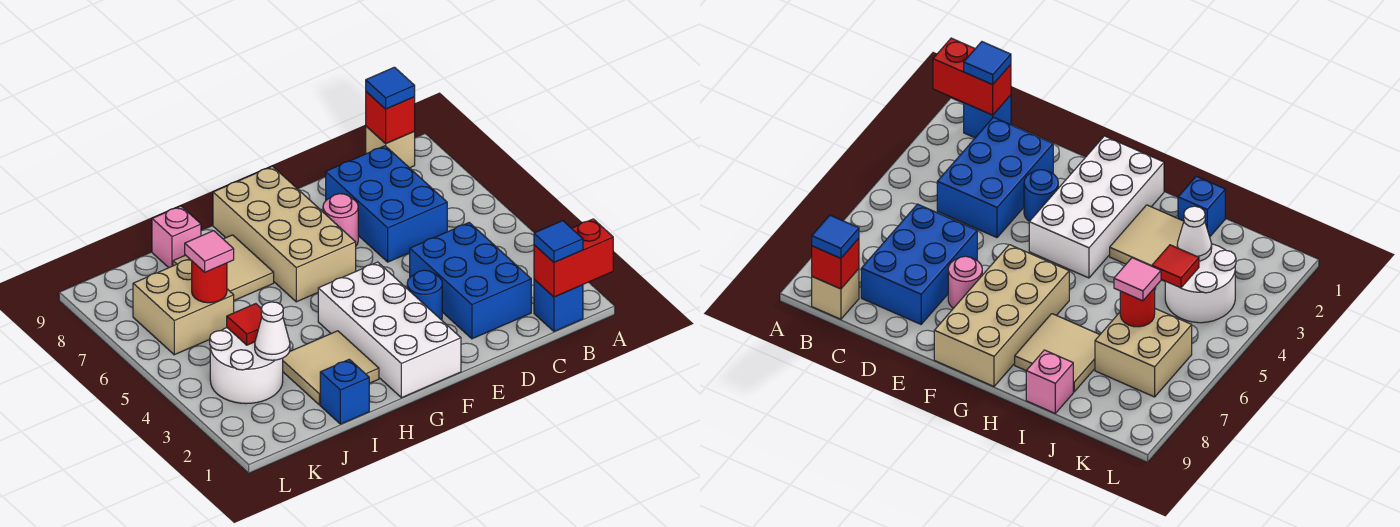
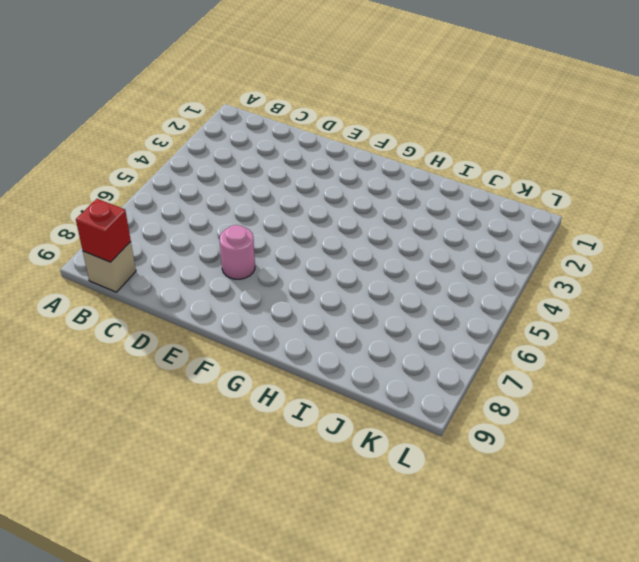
none -> blue brick B1 level 1
none -> blue brick C2:D4 level 1
none -> blue brick C6:D8 level 1

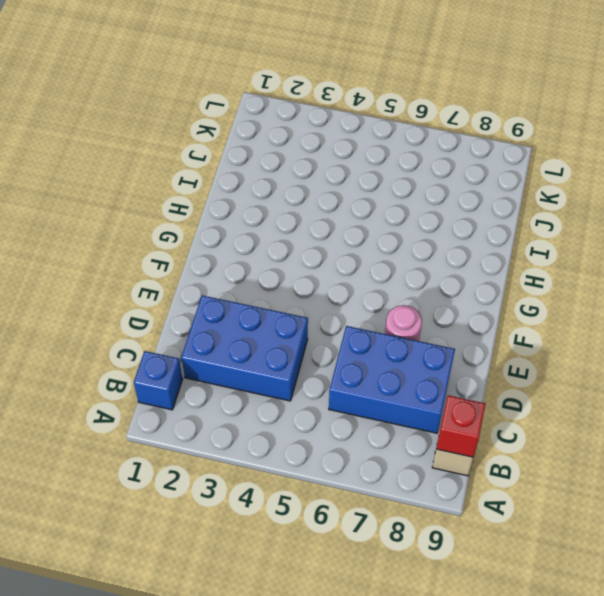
none -> blue round brick E3 level 1
none -> white brick F1:G4 level 1
none -> tan brick F6:G9 level 1

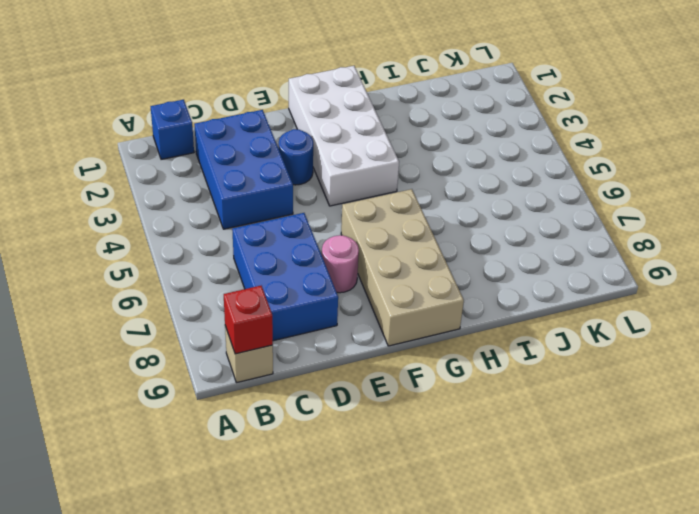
none -> tan tile H2:I3 level 1
none -> tan tile H7:I8 level 1
none -> blue brick I1 level 1

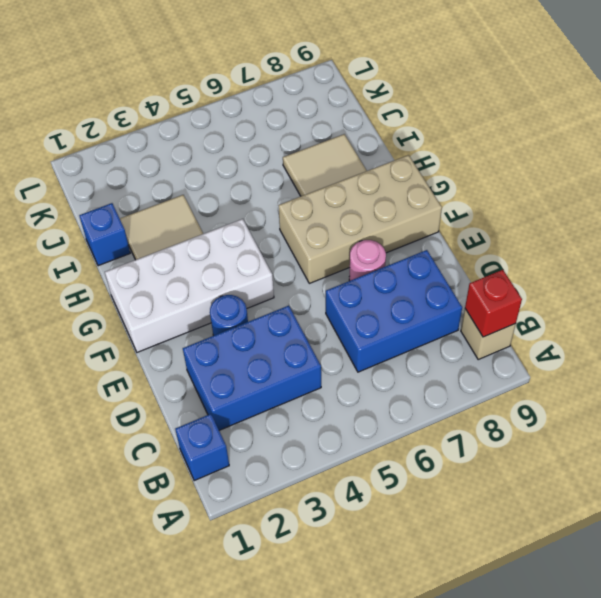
none -> pink brick I9 level 1
none -> white round brick J3:K4 level 1
none -> tan brick J6:K7 level 1

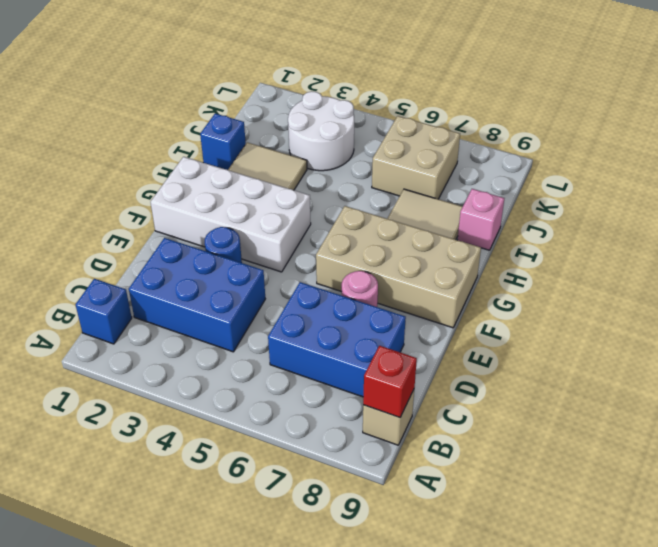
none -> red brick A1:B1 level 2
none -> white cone J3 level 2
none -> red tile J4 level 2

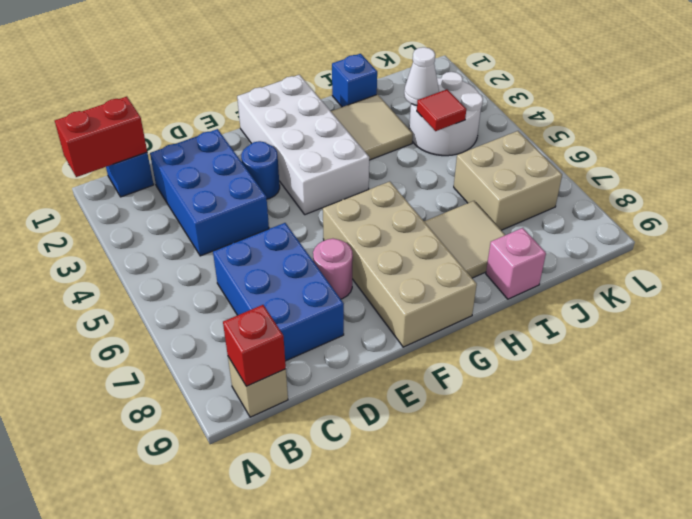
none -> red round brick J6 level 2
none -> blue tile B1 level 3
none -> blue tile B9 level 3

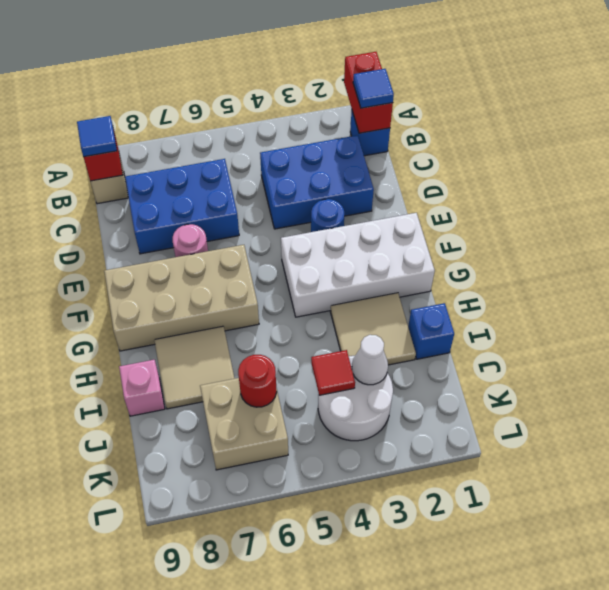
none -> pink tile J6 level 3

